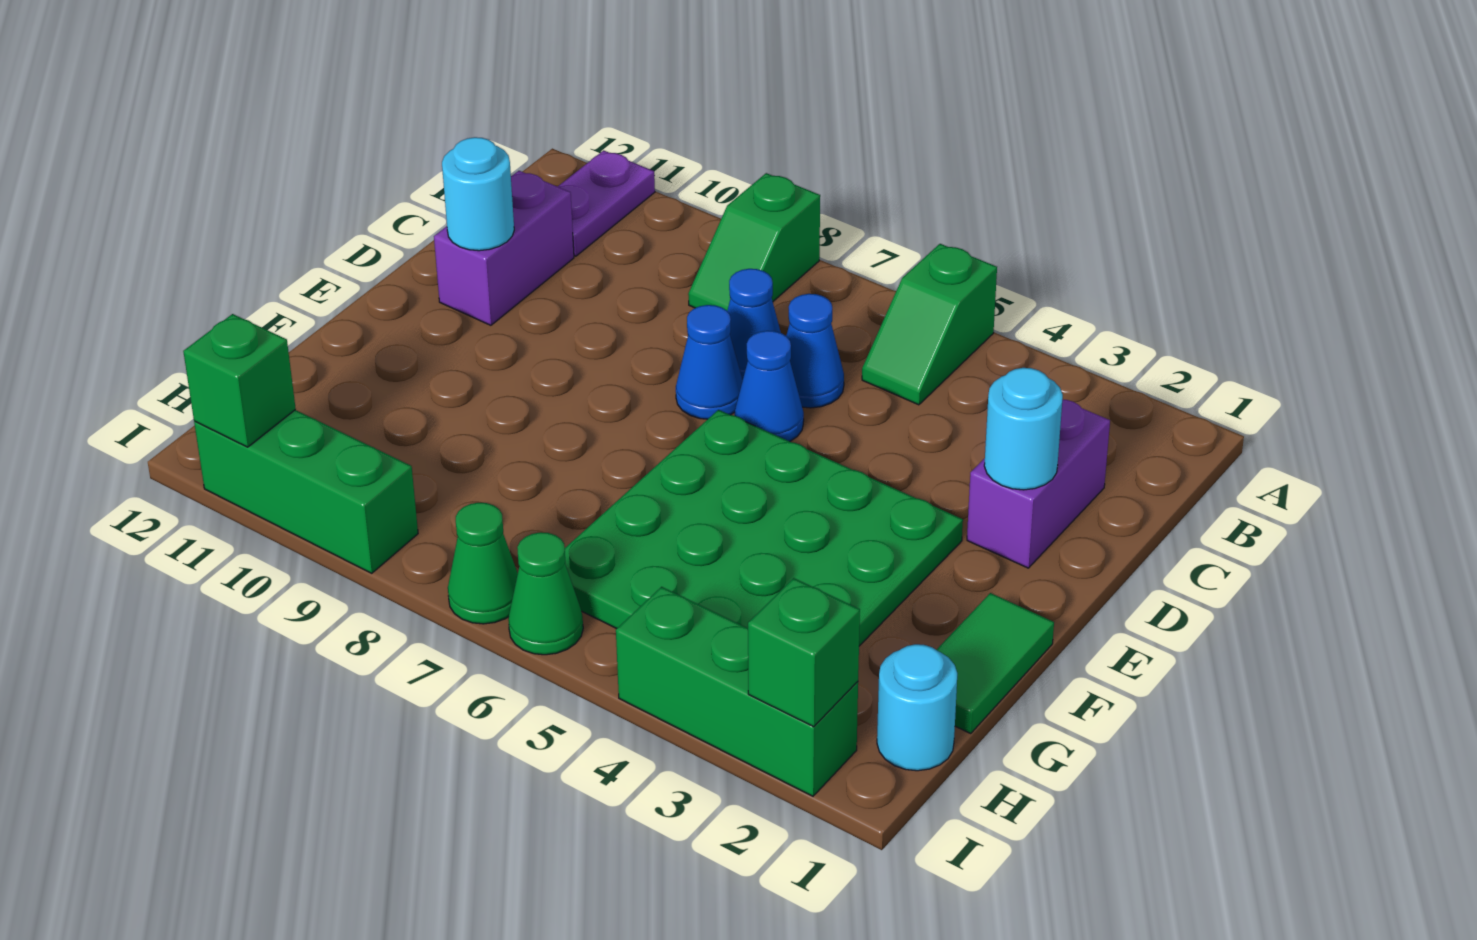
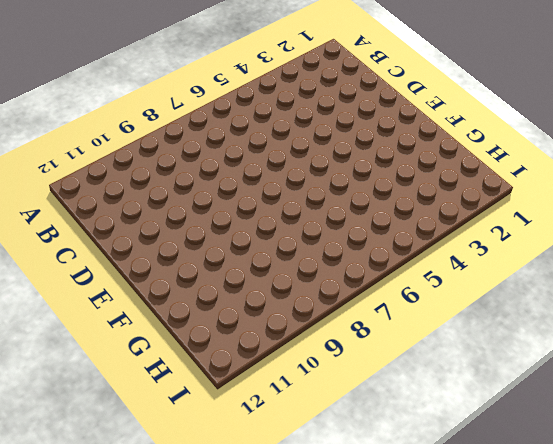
none -> green slope A5:B5 level 1 top A
none -> green slope A8:B8 level 1 top A
none -> purple plate A11:B11 level 1

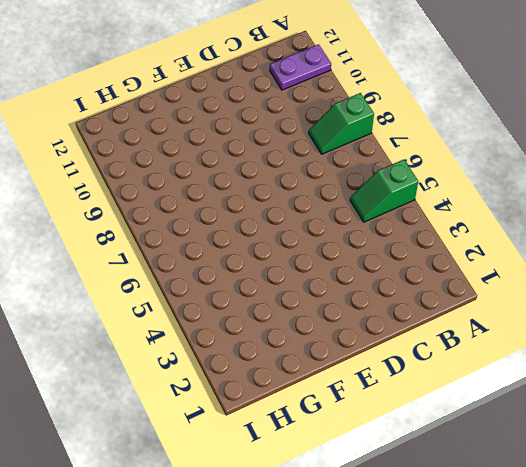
none -> purple brick C2:D2 level 1
none -> blue cone C6 level 1
none -> blue cone C7 level 1

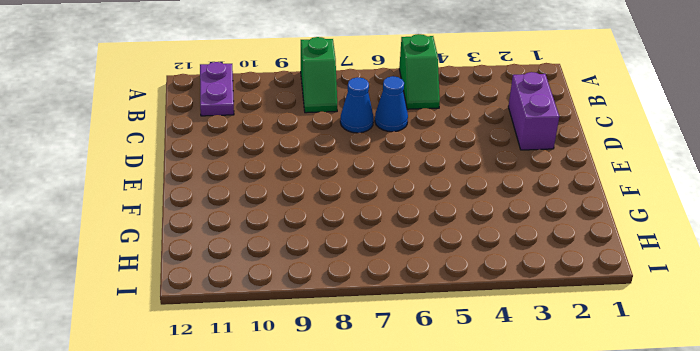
none -> purple brick C11:D11 level 1
none -> blue cone D6 level 1
none -> blue cone D7 level 1

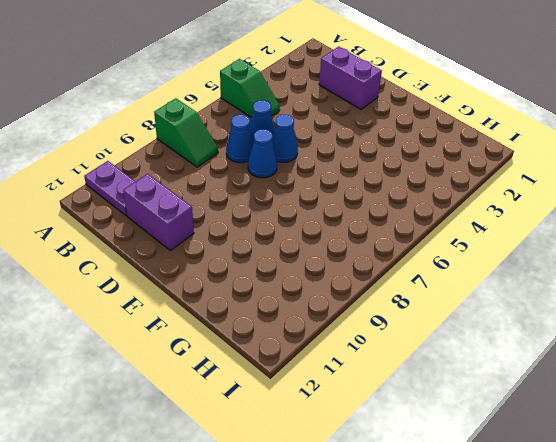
none -> green plate E3:H6 level 1
none -> green tile F1:G1 level 1
none -> cyan round brick H1 level 1

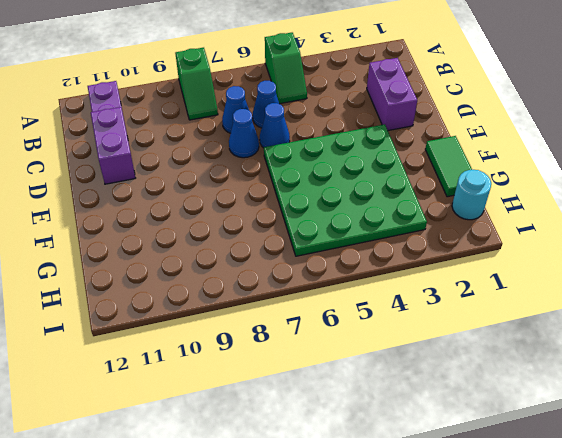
none -> green brick I2:I4 level 1
none -> green cone I6 level 1
none -> green cone I7 level 1

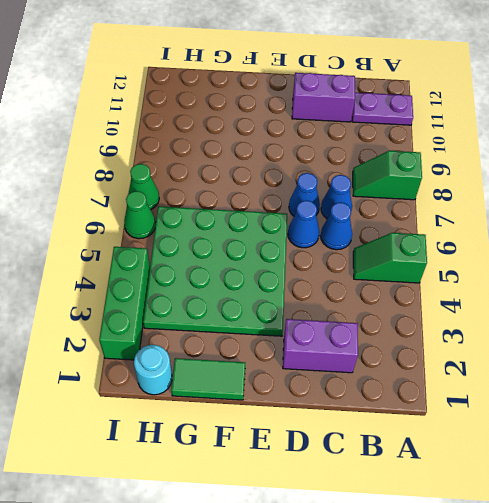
none -> green brick I9:I11 level 1
none -> cyan round brick D2 level 2
none -> cyan round brick D11 level 2

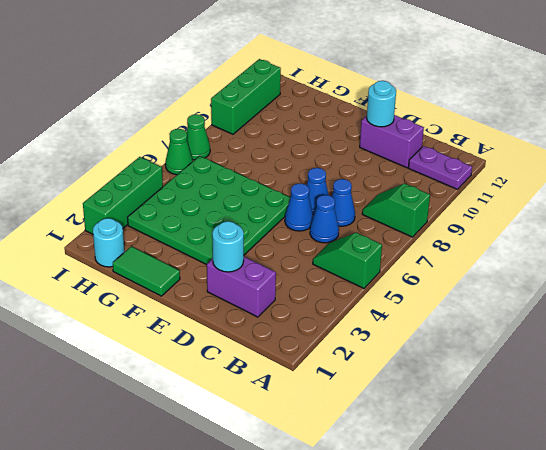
none -> green brick I2 level 2
none -> green brick I11 level 2

